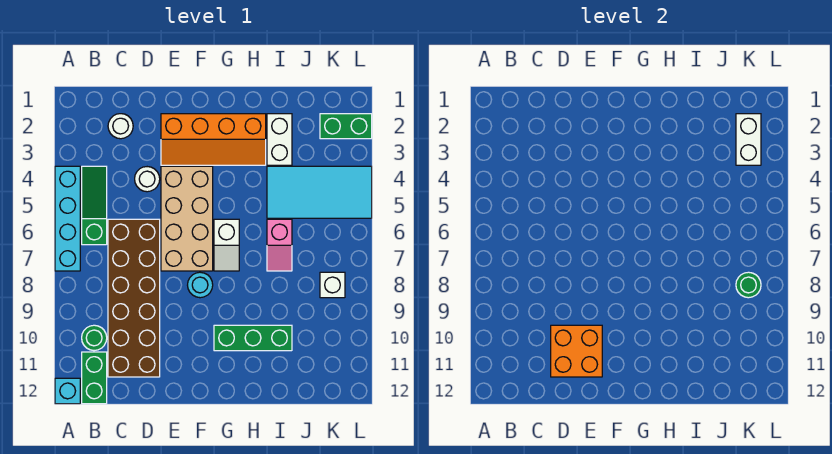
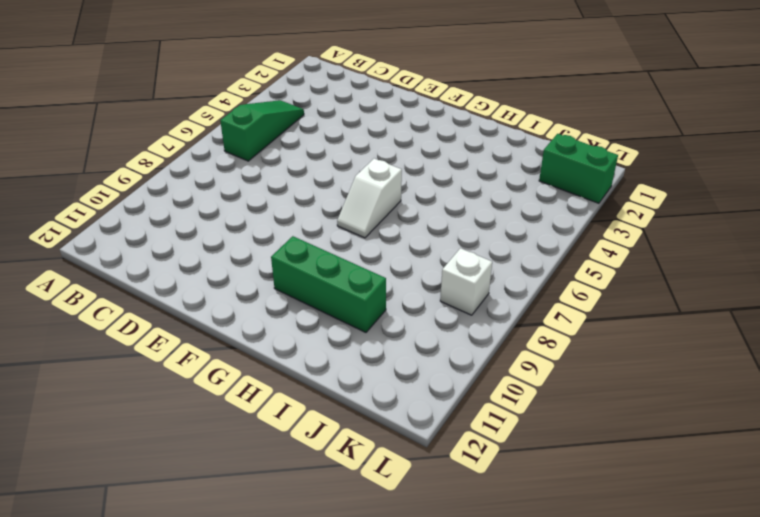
none -> cyan brick A4:A7 level 1
none -> cyan brick A12 level 1
none -> green round brick B10 level 1

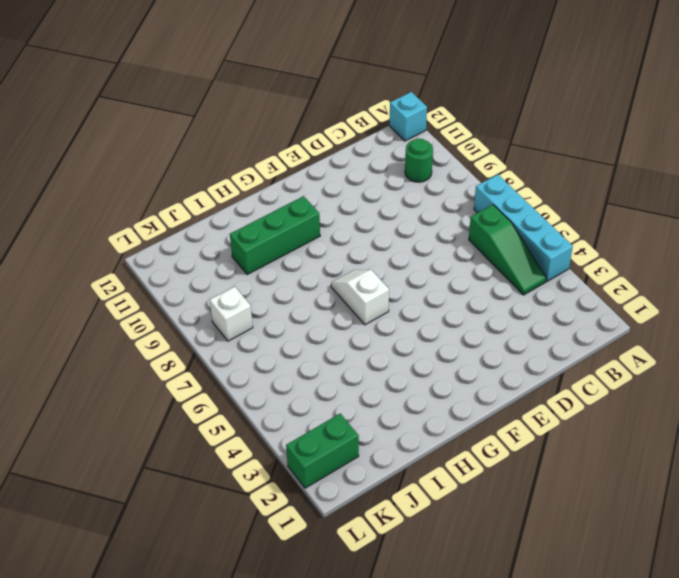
none -> green brick B11:B12 level 1
none -> white round brick C2 level 1
none -> brown brick C6:D11 level 1

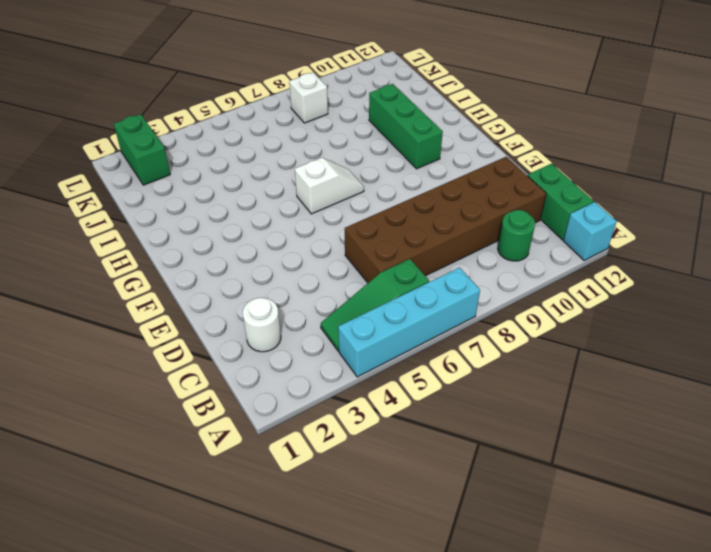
green brick B12:C12 level 1 -> green brick B11:B12 level 1
none -> white round brick D4 level 1
none -> orange slope E2:H3 level 1 top 2
none -> tan brick E4:F7 level 1

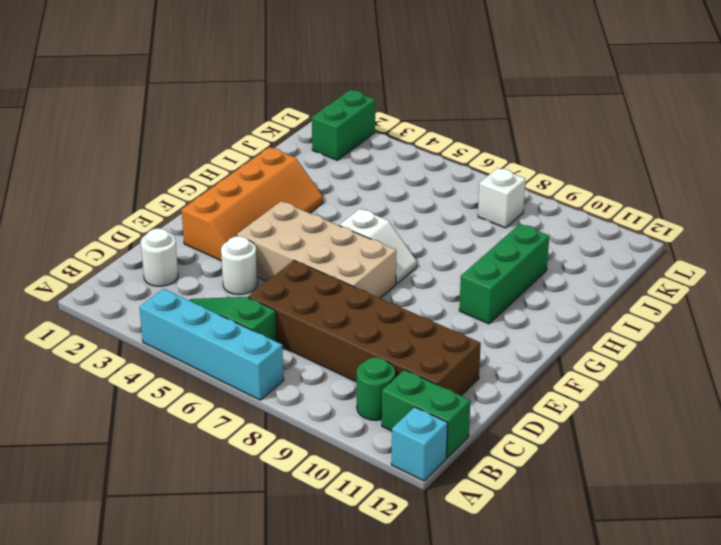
none -> cyan round brick F8 level 1
none -> white brick I2:I3 level 1
none -> cyan tile I4:L5 level 1

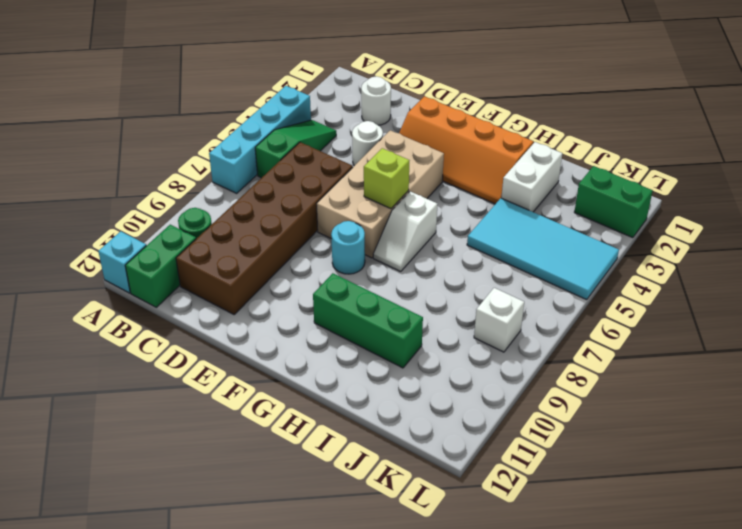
lime brick F6 level 2 -> none
none -> pink slope I6:I7 level 1 top 6
none -> orange brick D10:E11 level 2
none -> white brick K2:K3 level 2

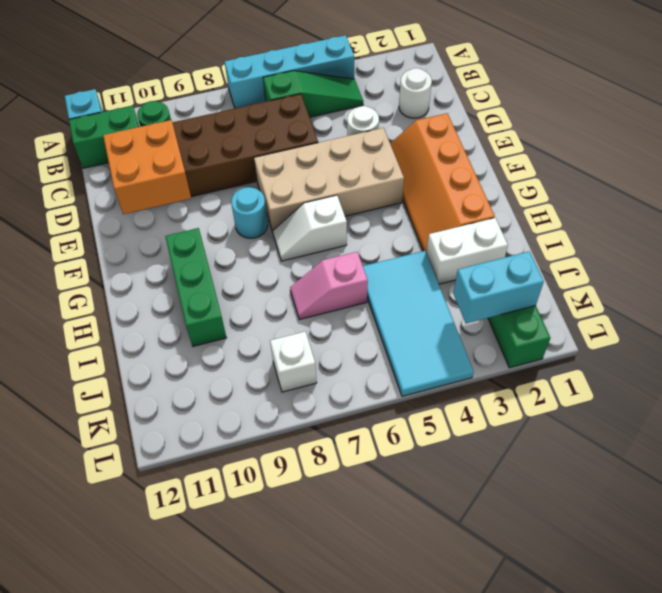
cyan brick K2:K3 level 2 -> white brick K2:K3 level 2
none -> green round brick K8 level 2

